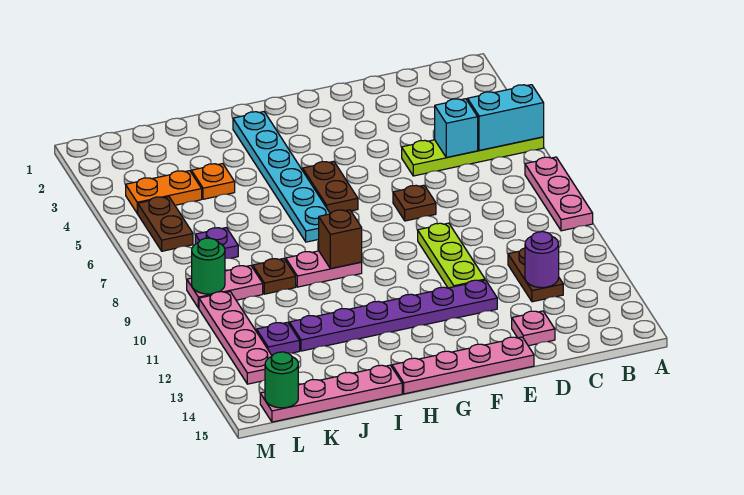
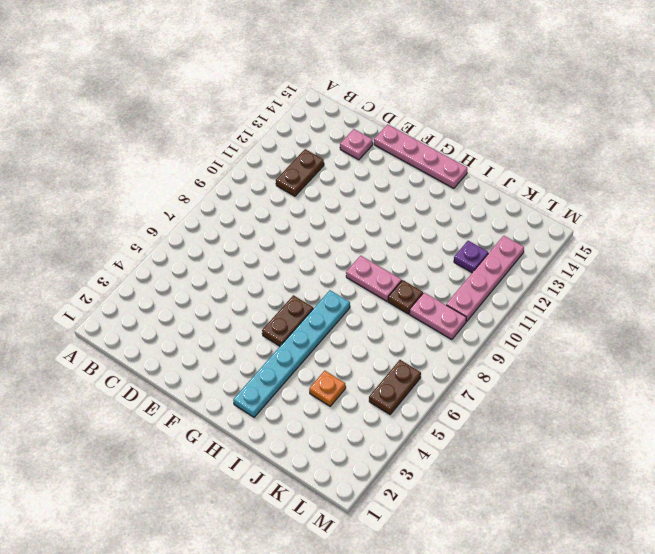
none -> lime plate A5:D5 level 1
none -> pink plate A7:A9 level 1
none -> brown plate E7 level 1

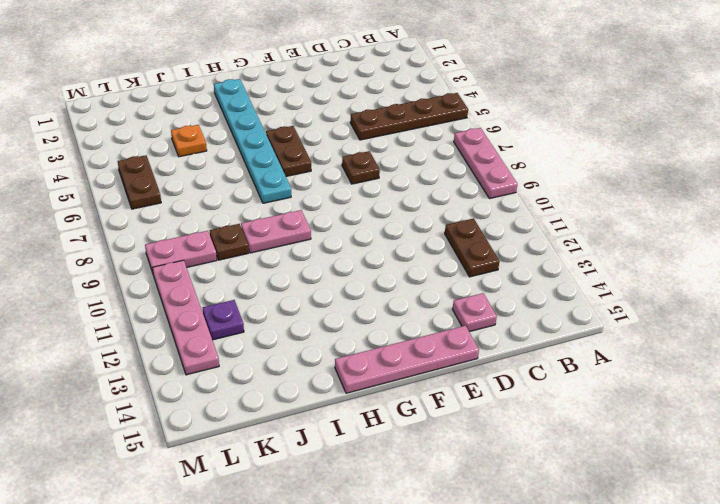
brown plate A5:D5 level 1 -> lime plate A5:D5 level 1
none -> lime plate E9:E11 level 1
none -> purple plate E12:J12 level 1
none -> pink plate I15:L15 level 1

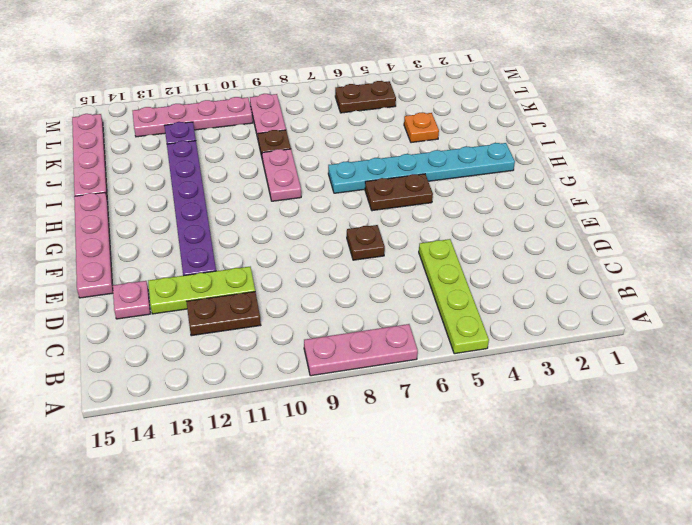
lime plate D11:D13 level 1 -> lime plate E9:E11 level 1
none -> orange plate K4:L4 level 1
none -> purple plate K7 level 1
none -> cyan brick A5:B5 level 2

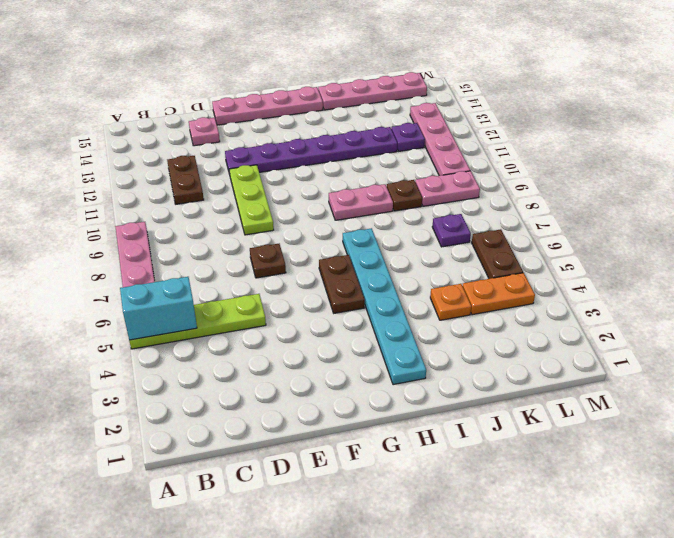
none -> cyan brick C5 level 2
none -> purple round brick C12 level 2
none -> brown brick H9 level 2

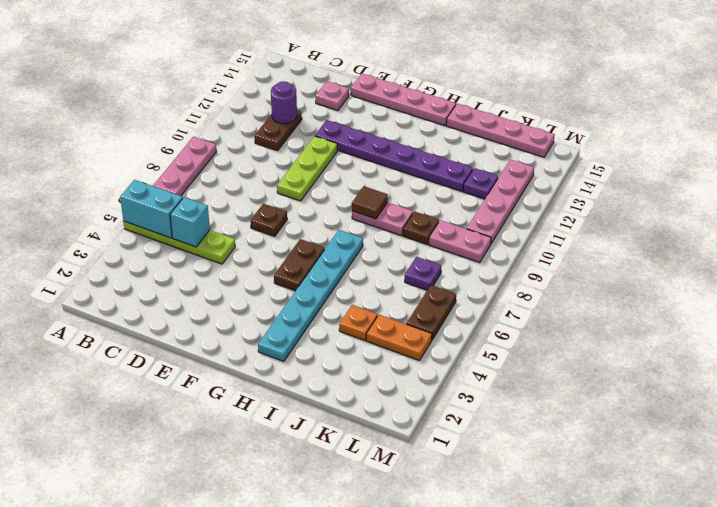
brown tile H9 level 2 -> brown brick H9 level 2
none -> green round brick L9 level 2
none -> green round brick L15 level 2

